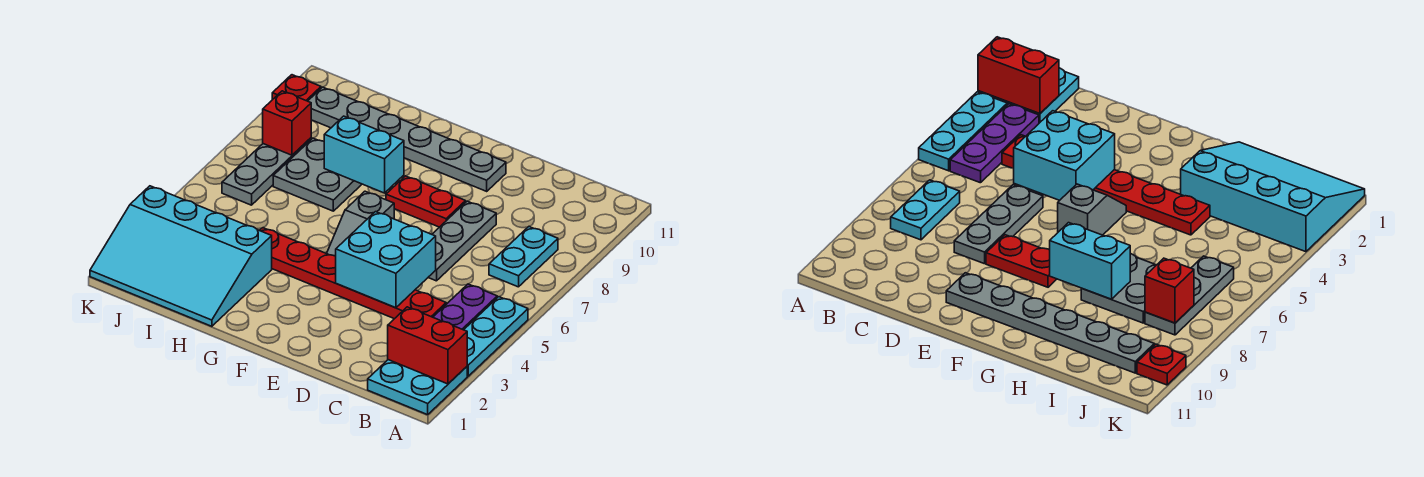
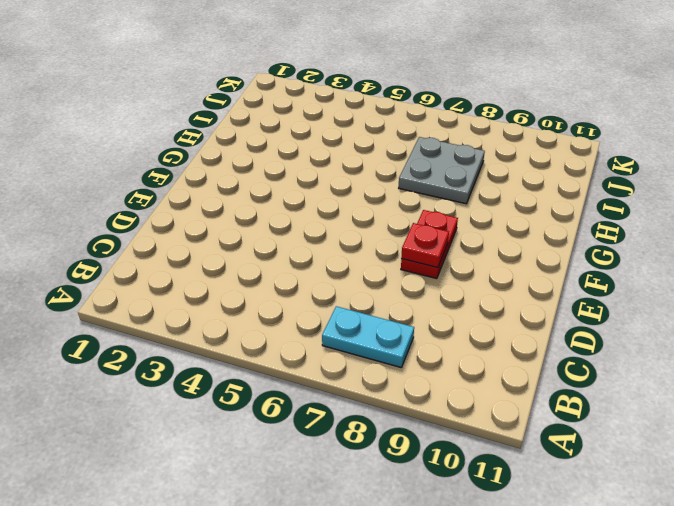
red plate E8 level 2 -> red plate K10 level 1
none -> cyan plate A1:B2 level 1
none -> cyan plate A3:A5 level 1
none -> purple plate B3:B5 level 1

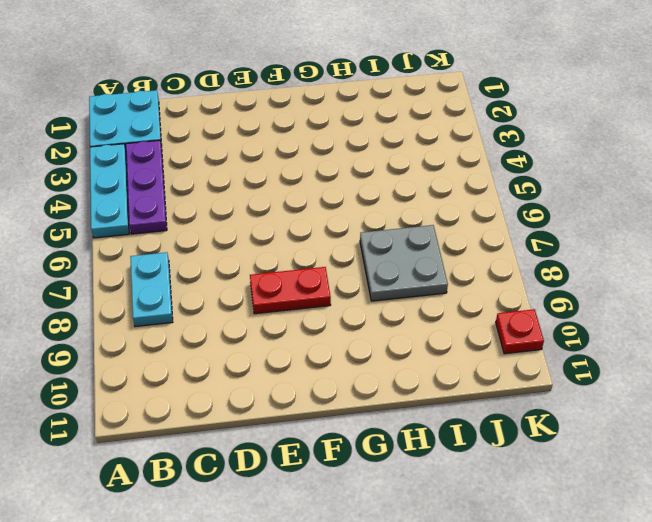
none -> red plate C4:H4 level 1
none -> grey plate D6:D8 level 1
none -> grey plate E10:J10 level 1

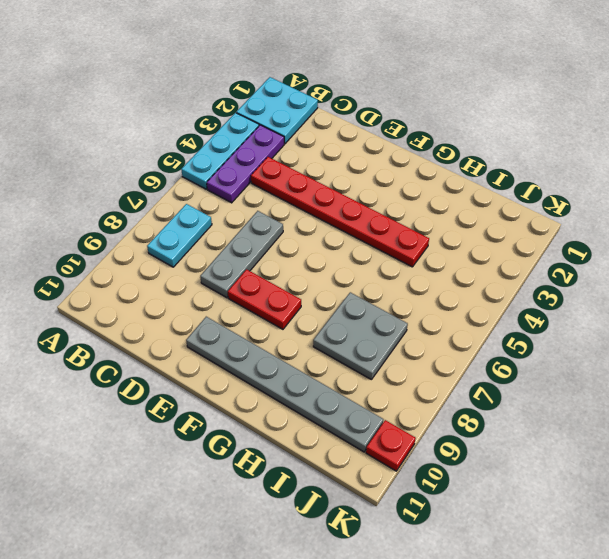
none -> grey slope F5:F6 level 1 top 6
none -> cyan slope H1:K3 level 1 top 3
none -> grey plate J6:J8 level 1

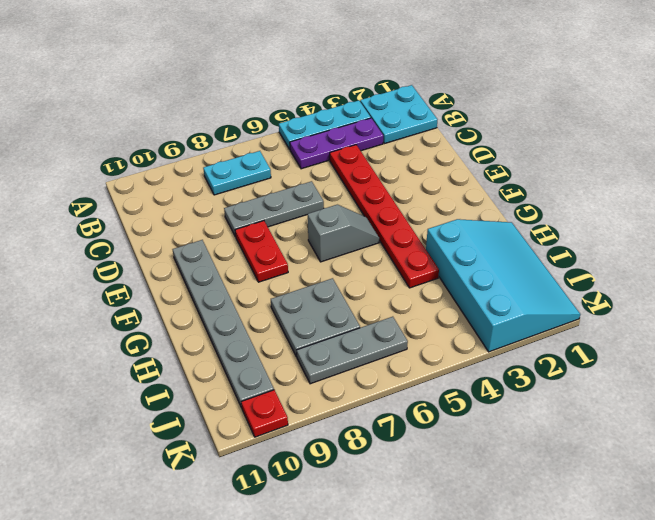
none -> red brick A2:B2 level 2
none -> cyan brick D4:E5 level 2
none -> cyan brick G8:H8 level 2

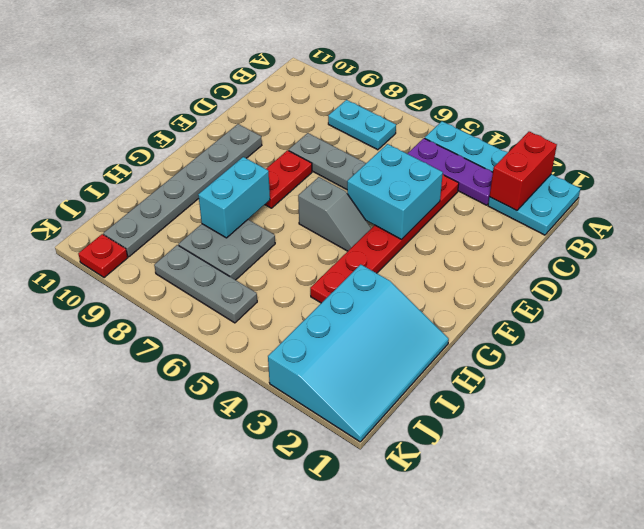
none -> red brick J8 level 2

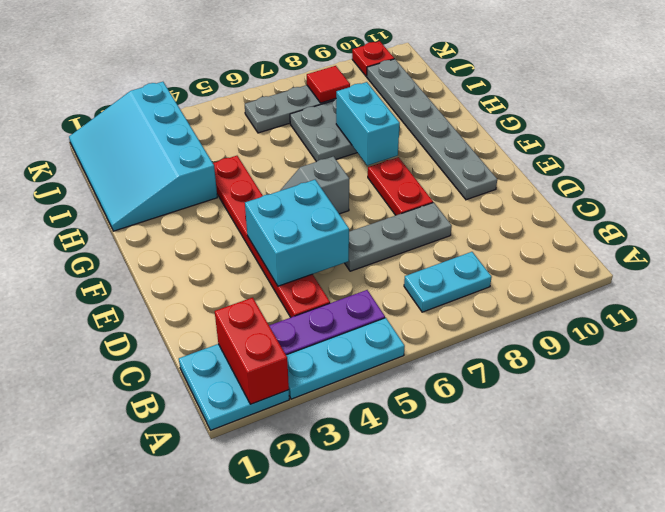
red tile J8 level 2 -> red brick J8 level 2

